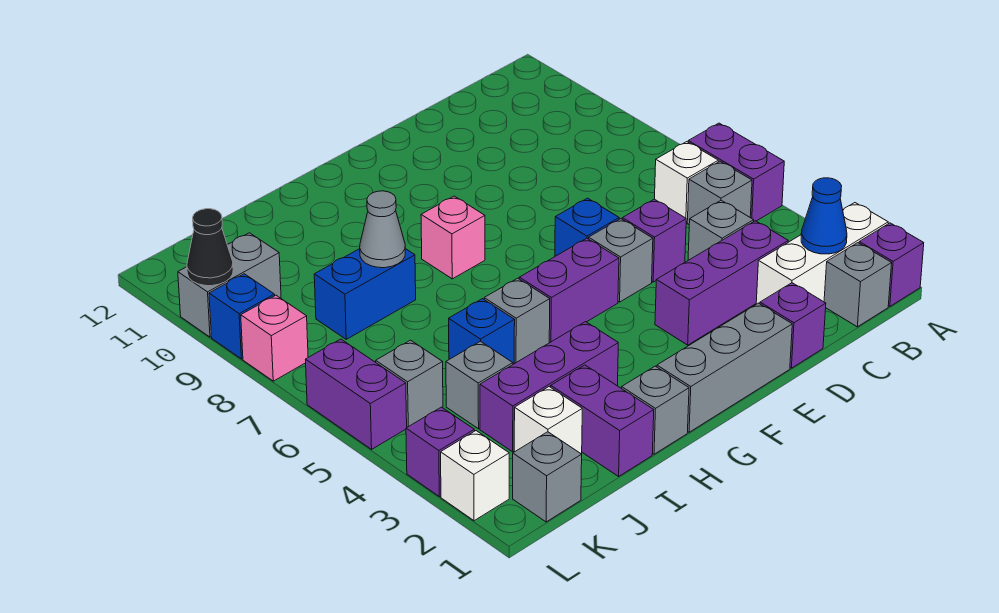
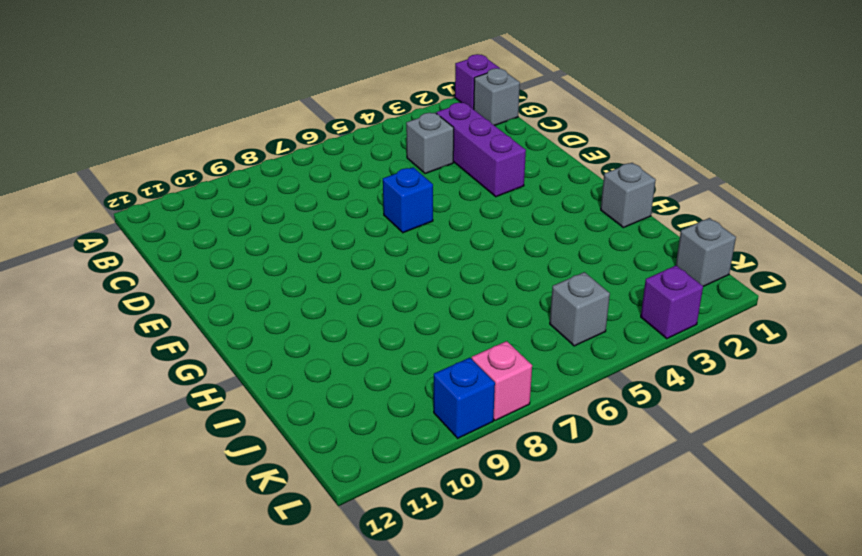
none -> white brick A2:C2 level 1
none -> purple brick A5:A6 level 1
none -> grey brick B5 level 1
none -> white brick B6 level 1

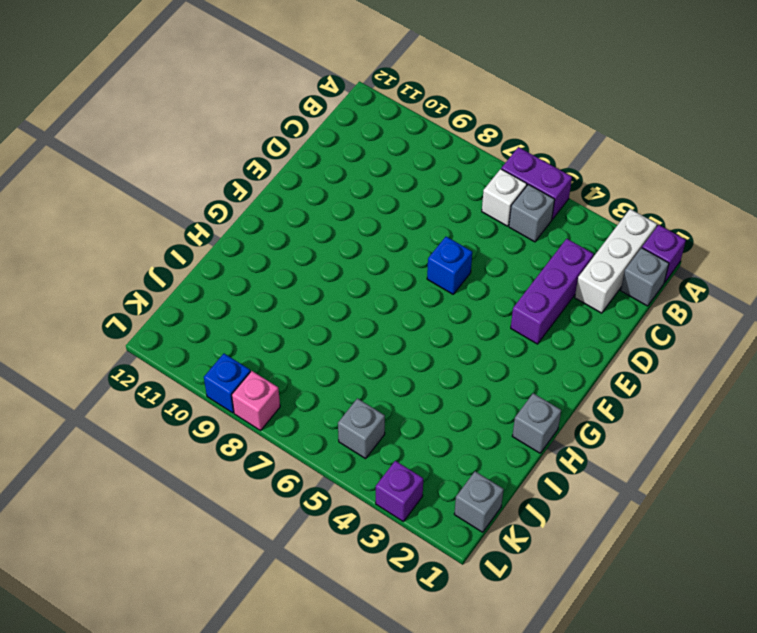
none -> grey brick C4 level 1
none -> purple brick D1 level 1
none -> purple brick D5 level 1
none -> grey brick E1:G1 level 1

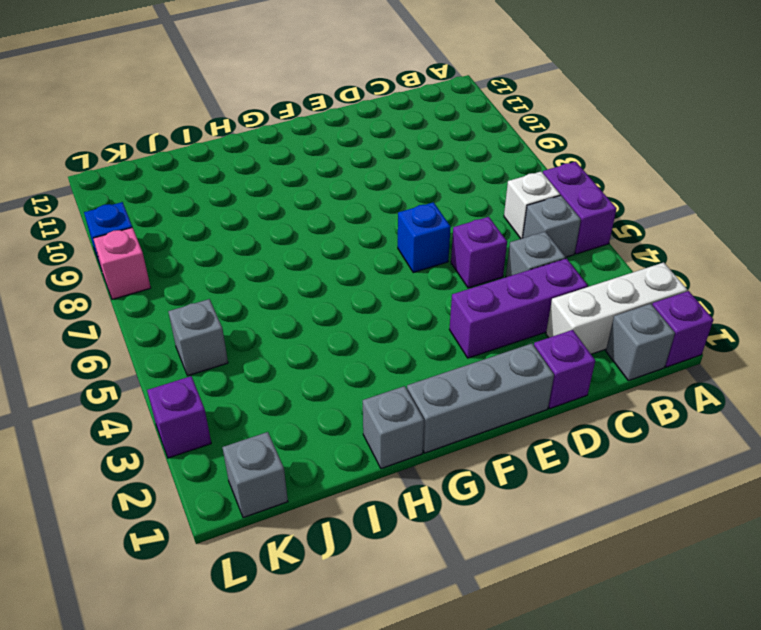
none -> grey brick E5 level 1
none -> purple brick F5:G5 level 1
none -> pink brick G8 level 1
none -> purple brick H3:J3 level 1

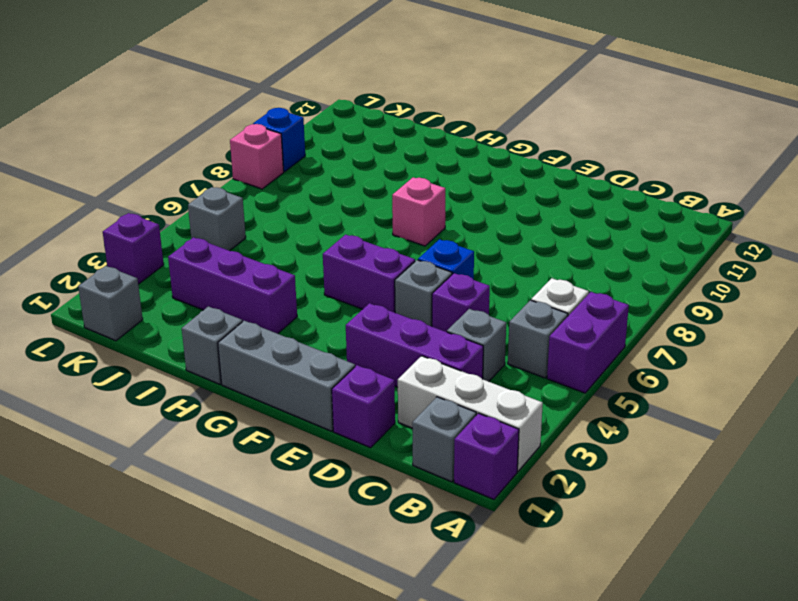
none -> grey brick H5 level 1
none -> purple brick I1:I2 level 1
none -> blue brick I5 level 1
none -> blue brick I8:J8 level 1

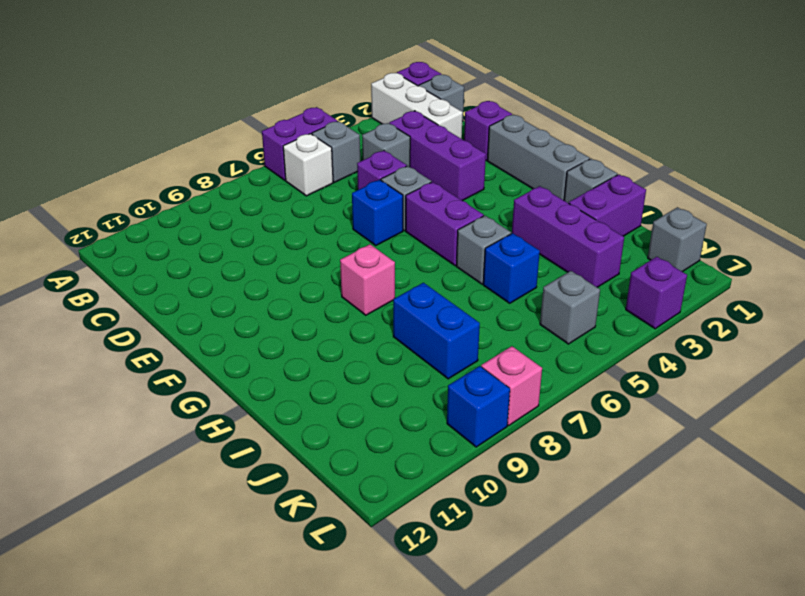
none -> white brick J2 level 1
none -> grey brick J4 level 1
none -> grey brick K10:L10 level 1
none -> white brick L2 level 1

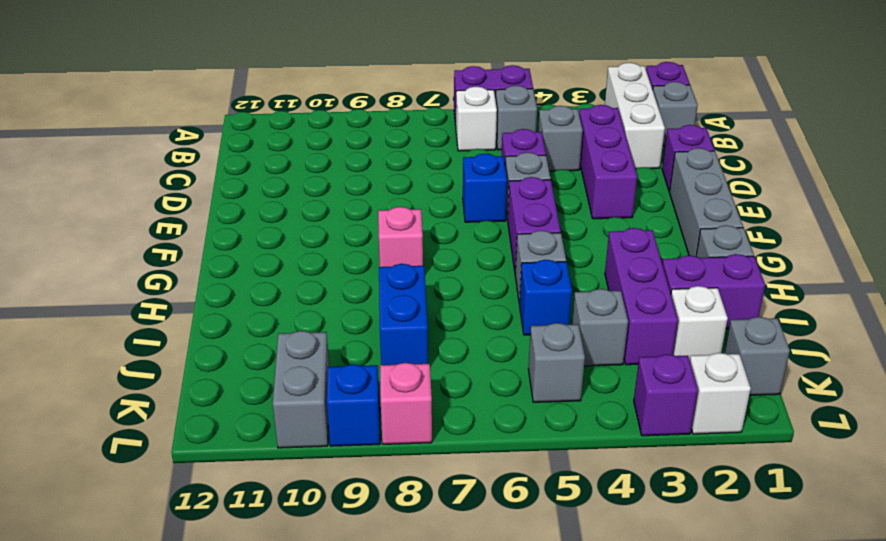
none -> purple brick L5:L6 level 1
none -> blue cone B2 level 2
none -> grey cone I8 level 2
none -> black cone L10 level 2

